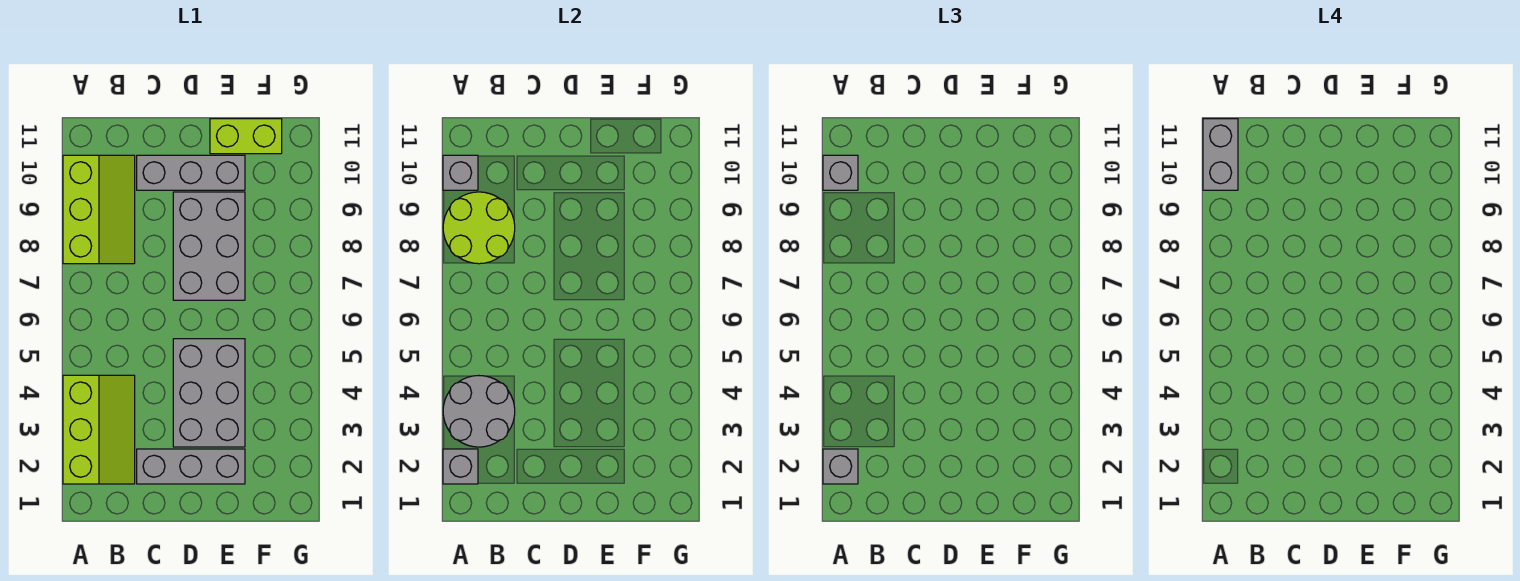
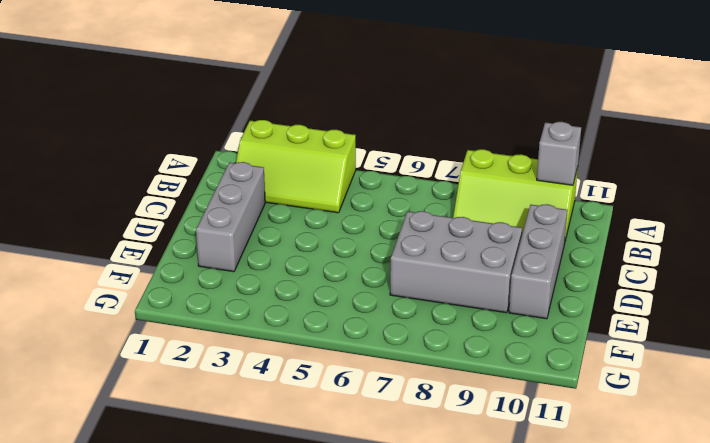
none -> grey brick D3:E5 level 1
none -> lime brick E11:F11 level 1
none -> grey brick A2 level 2

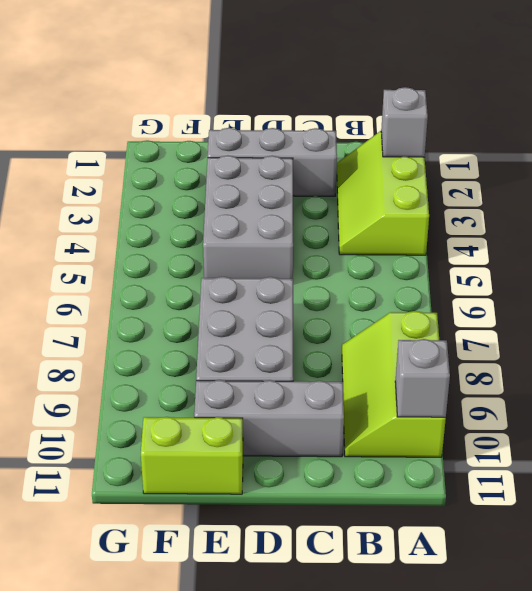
none -> grey round brick A3:B4 level 2
none -> lime round brick A8:B9 level 2
none -> grey brick A2 level 3

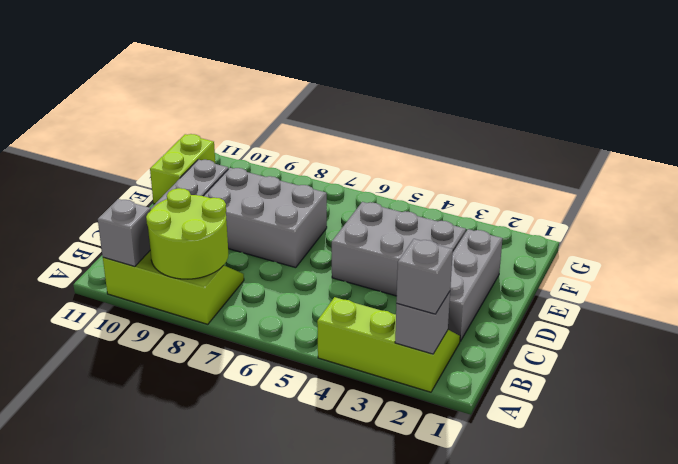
none -> grey round brick A3:B4 level 2
none -> grey brick A10 level 3
none -> grey brick A10:A11 level 4

